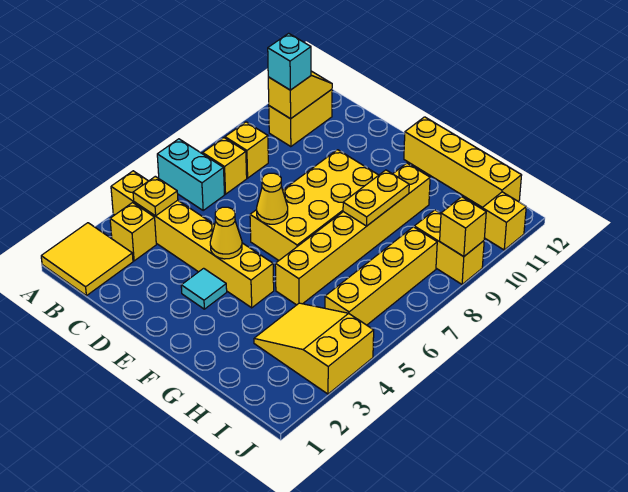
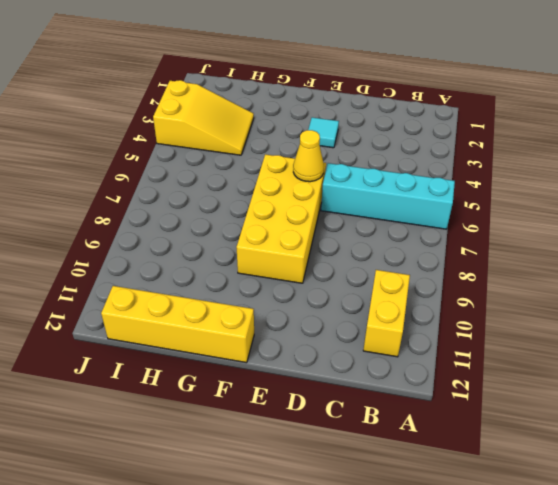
cyan brick A6:D6 level 1 -> cyan brick A6:B6 level 1
none -> yellow tile A1:B2 level 1
none -> yellow brick A4:F4 level 1
none -> yellow brick B3 level 1

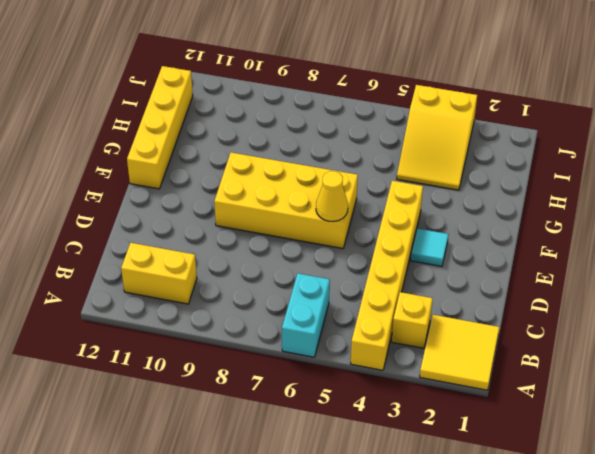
none -> yellow brick B7 level 1
none -> yellow brick B8 level 1
none -> yellow brick G5:G10 level 1

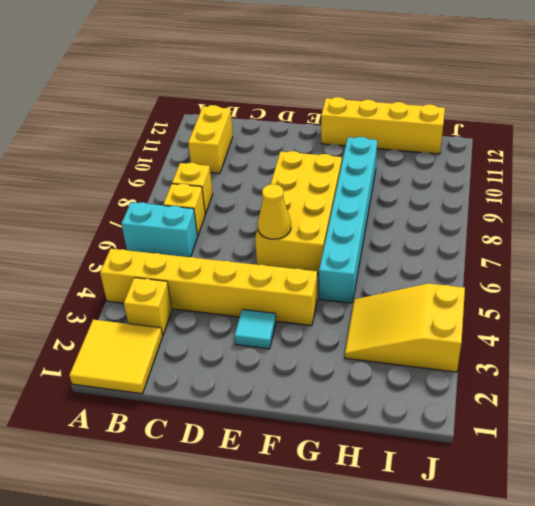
cyan brick G5:G10 level 1 -> yellow brick G5:G10 level 1
none -> yellow brick I5:I8 level 1
none -> yellow brick I9:J9 level 1
none -> yellow brick J11 level 1

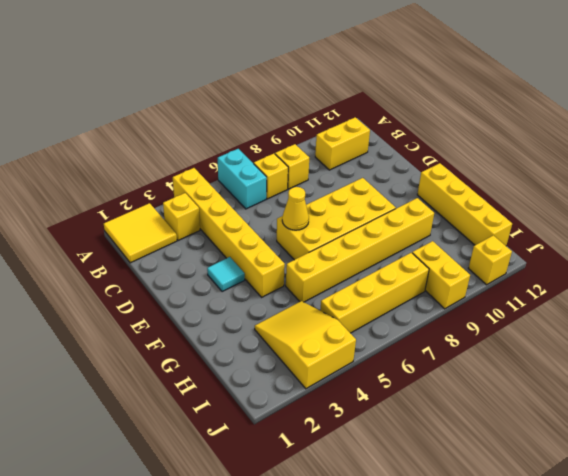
none -> yellow plate B4 level 2
none -> yellow slope B10:B11 level 2 top 10
none -> yellow cone E4 level 2

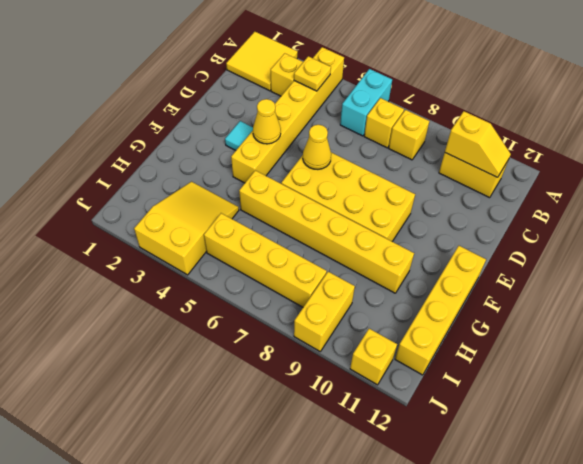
none -> yellow plate G8:G9 level 2
none -> yellow brick J9 level 2
none -> cyan brick B10 level 3

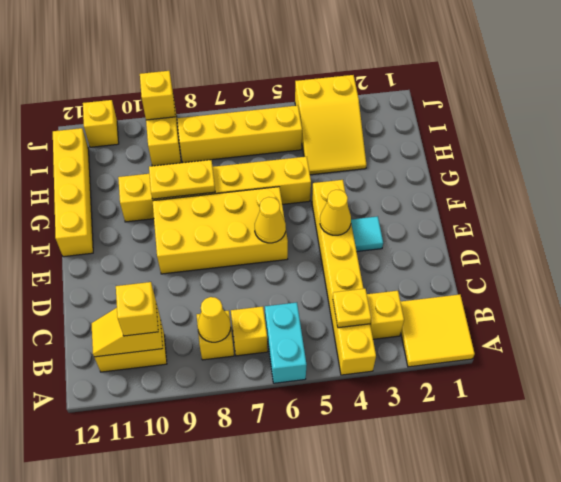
yellow cone B8 level 2 -> none
yellow brick B10 level 3 -> cyan brick B10 level 3

